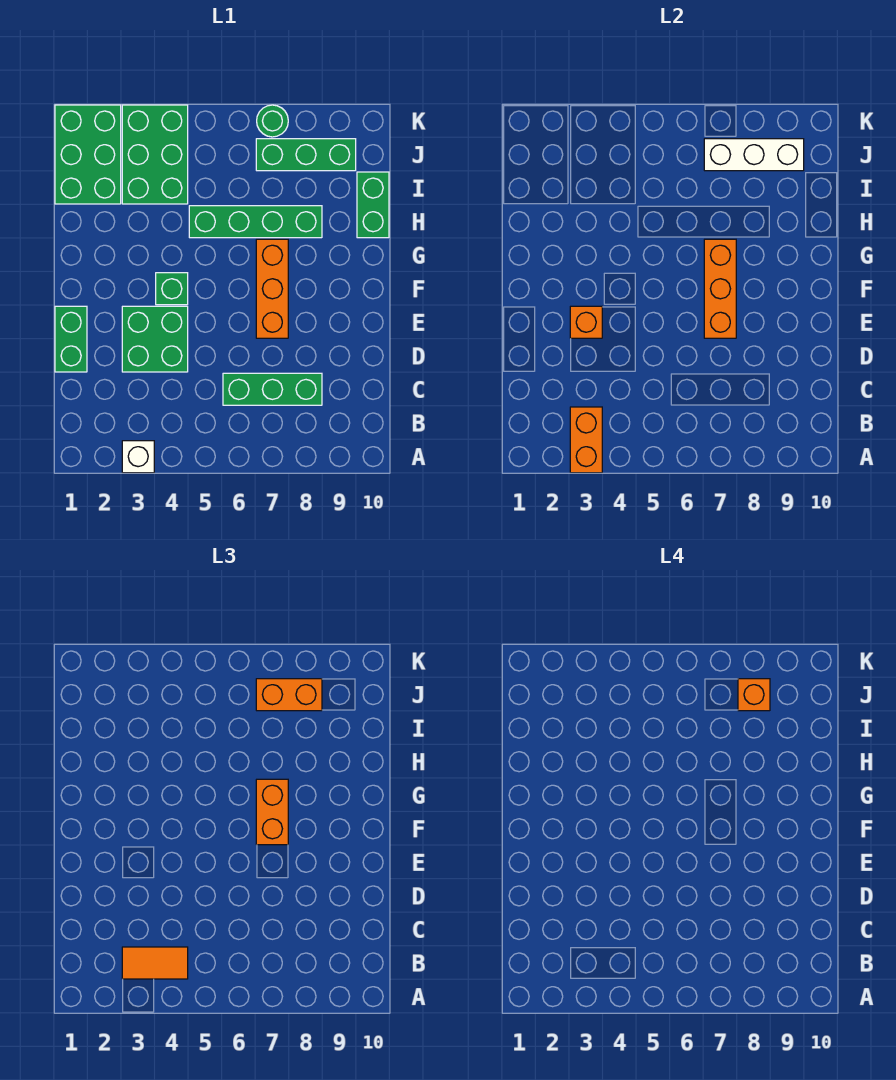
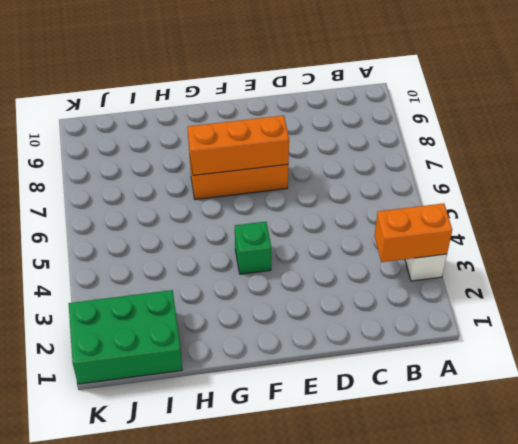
none -> green brick C6:C8 level 1
none -> green brick D1:E1 level 1
none -> green brick D3:E4 level 1

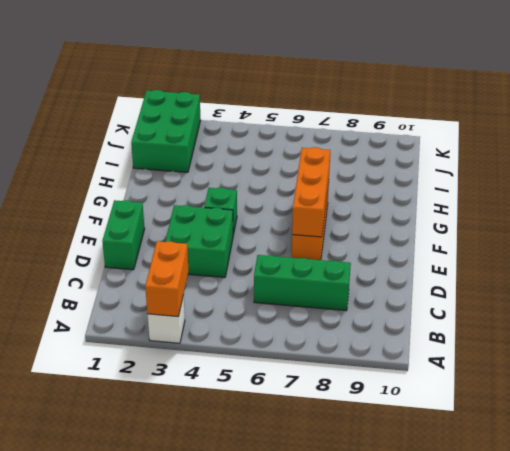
none -> green brick H5:H8 level 1
none -> green brick H10:I10 level 1
none -> green brick I3:K4 level 1

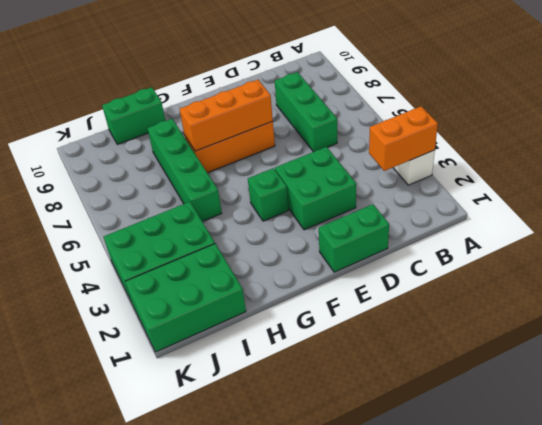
none -> green brick J7:J9 level 1
none -> green round brick K7 level 1
none -> orange brick E3 level 2

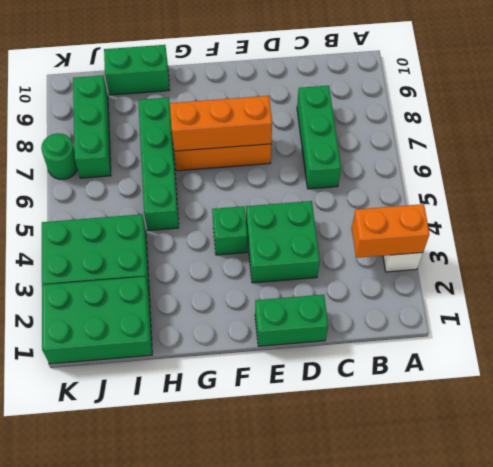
none -> orange brick E3 level 2
none -> white brick J7:J9 level 2
none -> orange tile B3:B4 level 3

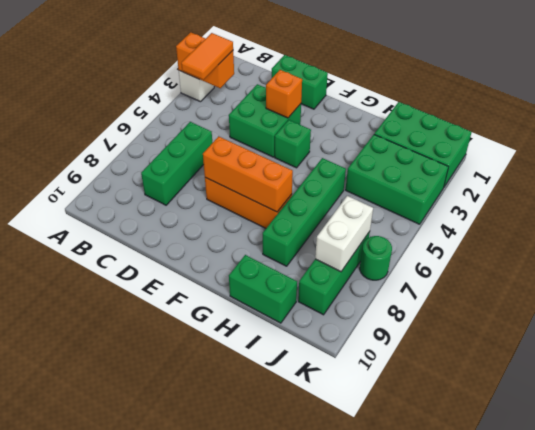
white brick J7:J8 level 2 -> white brick J7:J9 level 2
none -> orange brick F7:G7 level 3
none -> orange brick J7:J8 level 3
none -> orange brick J8 level 4

